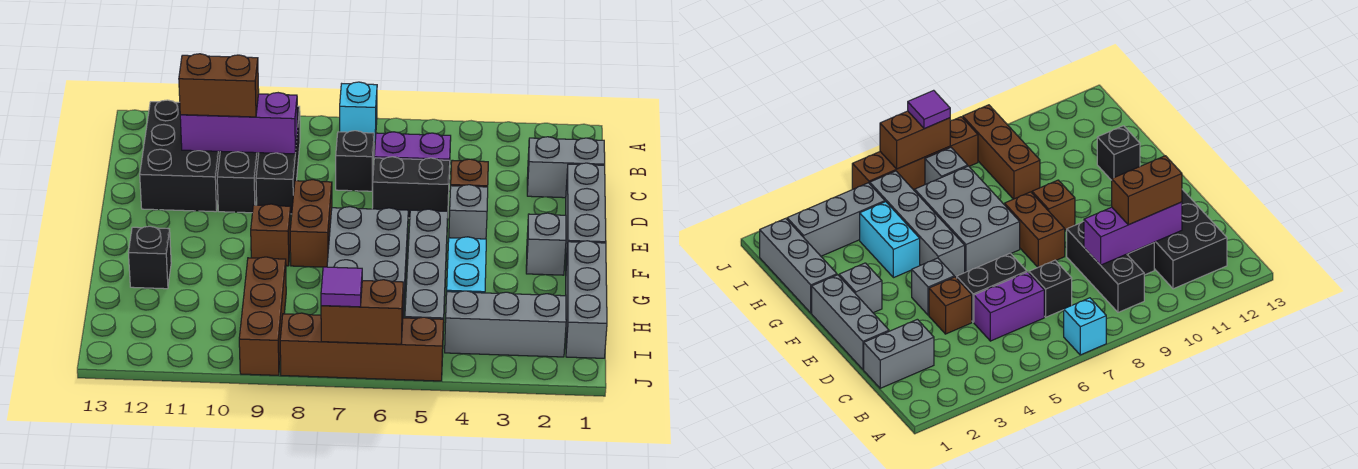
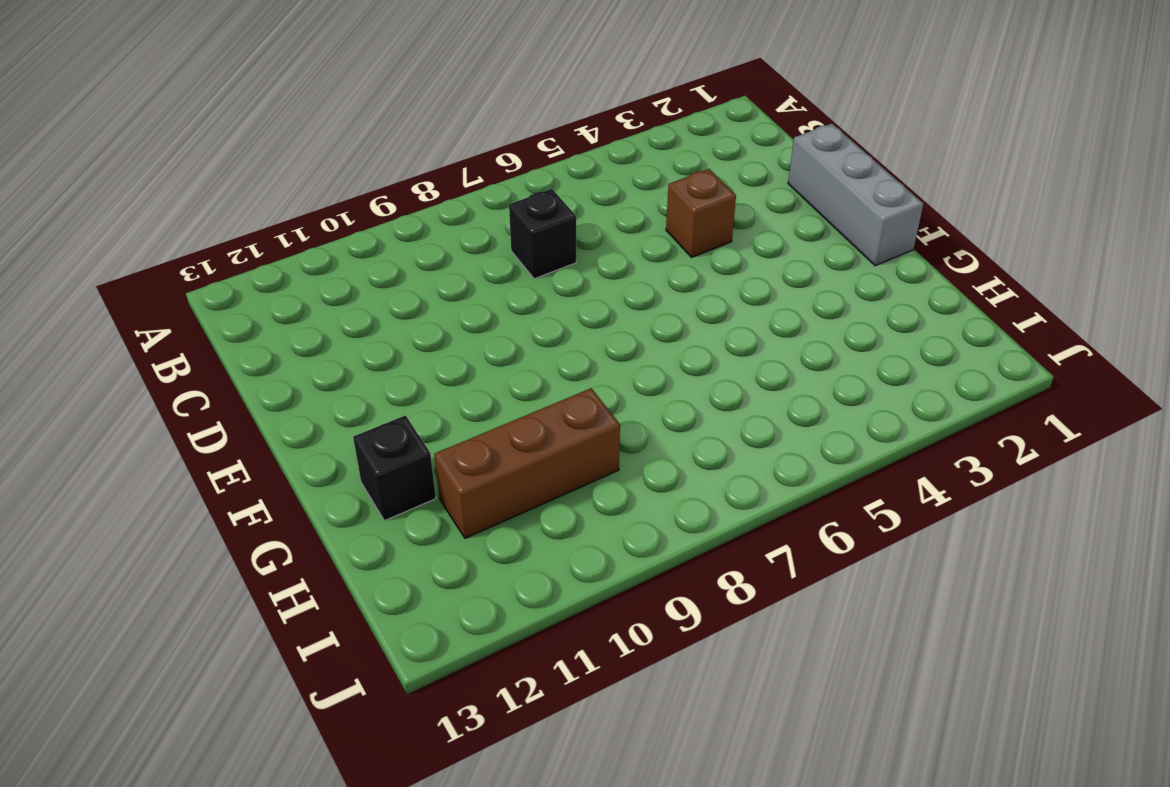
brown brick H9:H11 level 1 -> brown brick H9:J9 level 1
none -> cyan brick A7 level 1
none -> black brick B9:D9 level 1
none -> black brick B11:D12 level 1

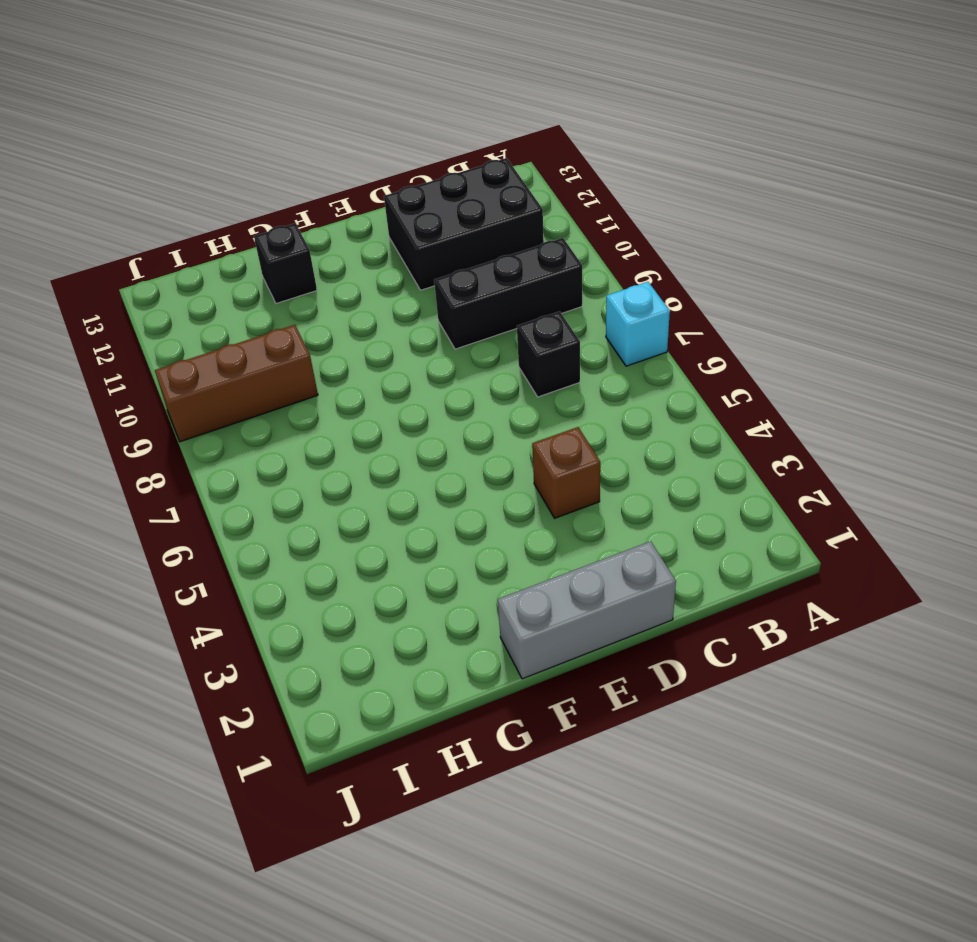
none -> grey brick C1:C2 level 1
none -> purple brick C5:C6 level 1
none -> black brick C10:D10 level 1

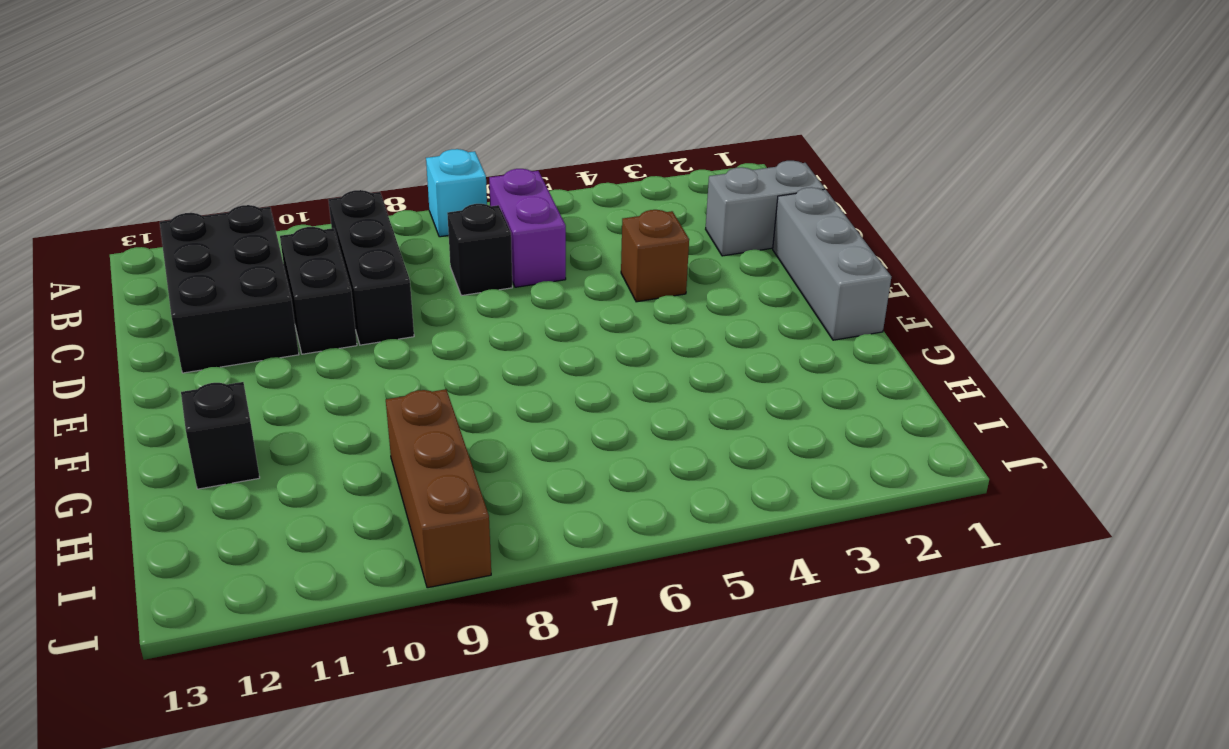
purple brick B6:C6 level 1 -> purple brick C5:C6 level 1
none -> black brick D5:D6 level 1
none -> grey brick E4 level 1
none -> brown brick E8:F8 level 1

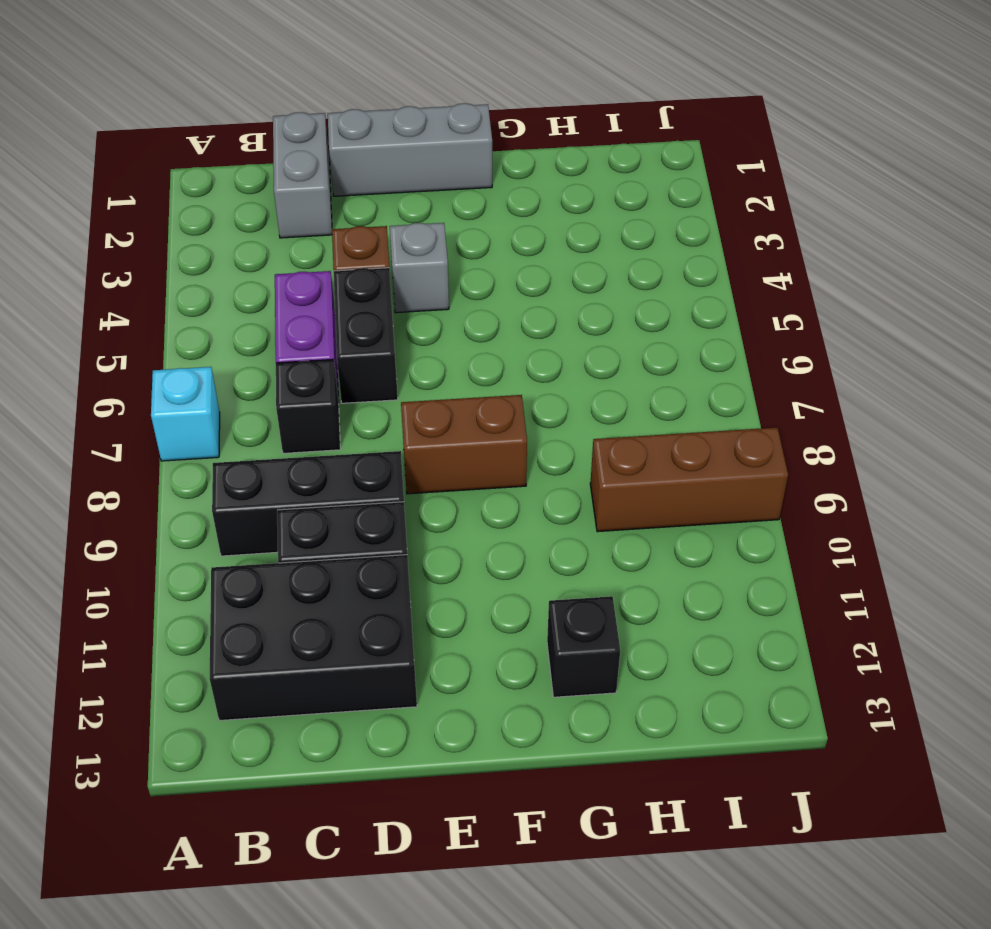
none -> grey brick F2 level 1
none -> grey brick F5:I5 level 1
none -> grey brick F6:H7 level 1

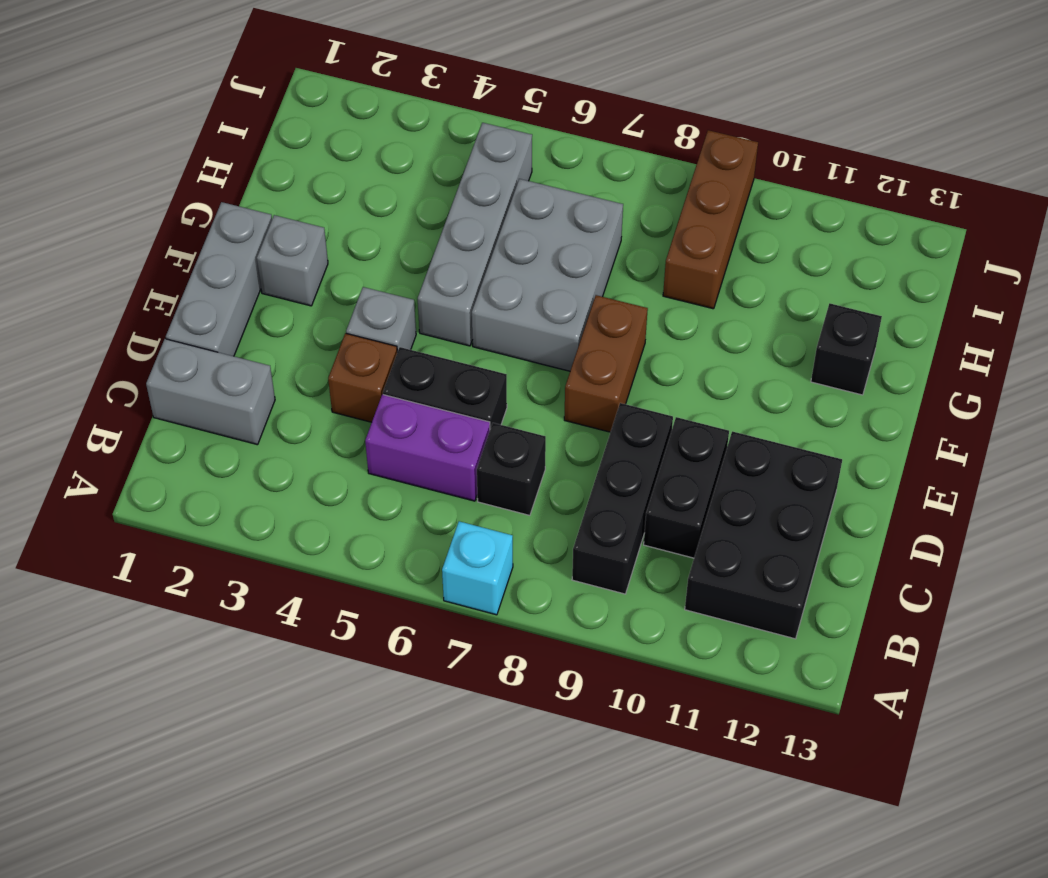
none -> brown brick F9 level 1
none -> grey brick G1:I1 level 1
none -> cyan brick G4:H4 level 1

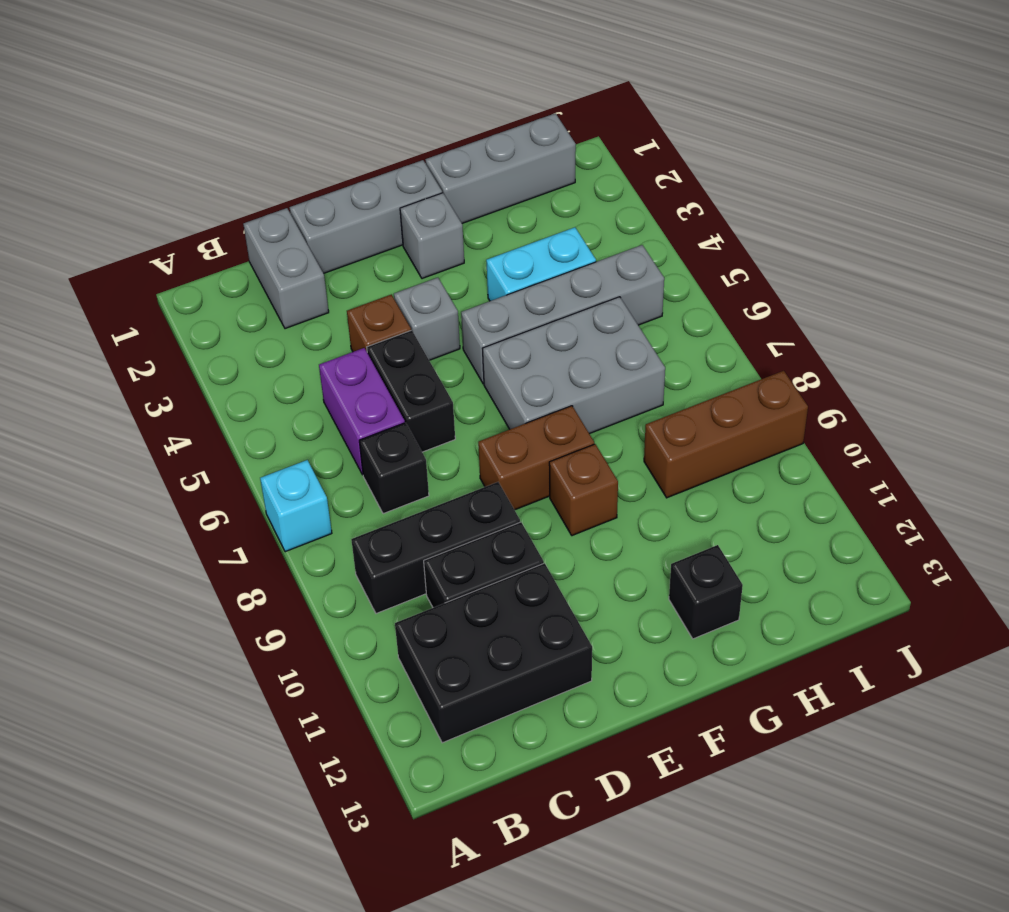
none -> grey brick I2:I4 level 1
none -> grey brick I7 level 1
none -> brown brick J5:J8 level 1

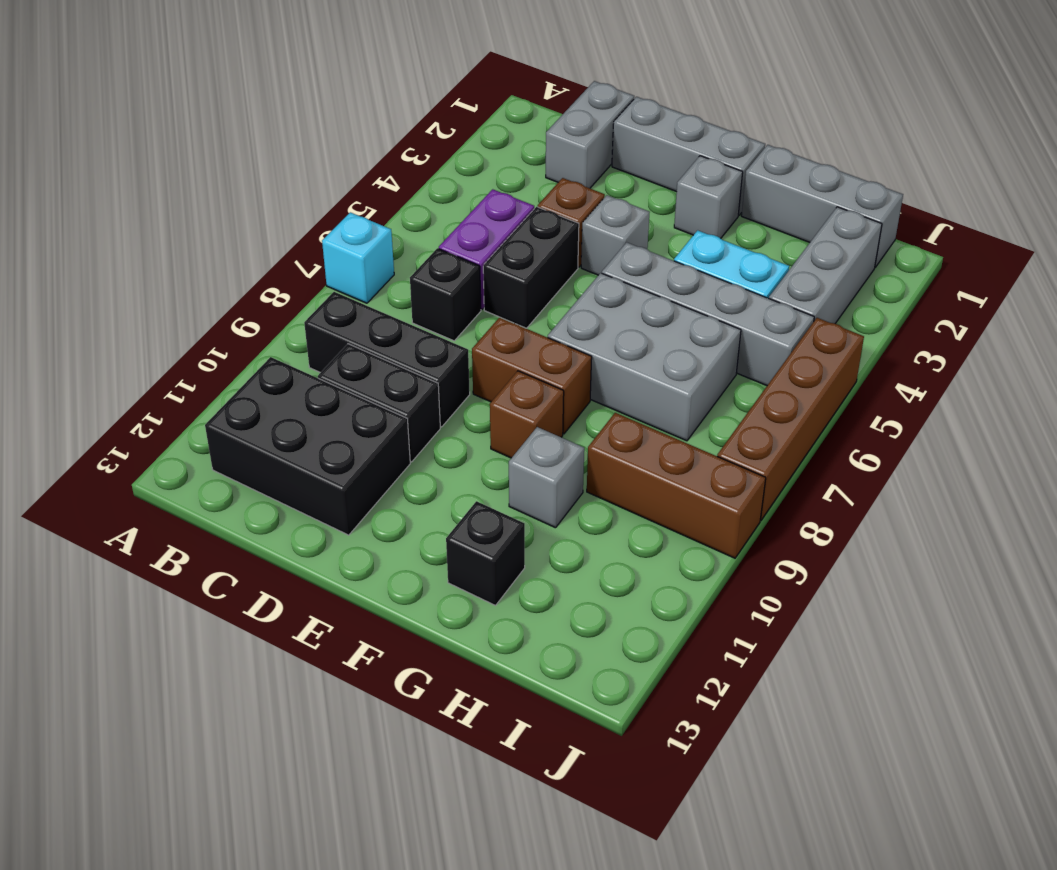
grey brick G10 level 1 -> grey brick I7 level 1
none -> purple brick C9:C11 level 2
none -> brown brick J6:J7 level 2
none -> brown brick C10:C11 level 3

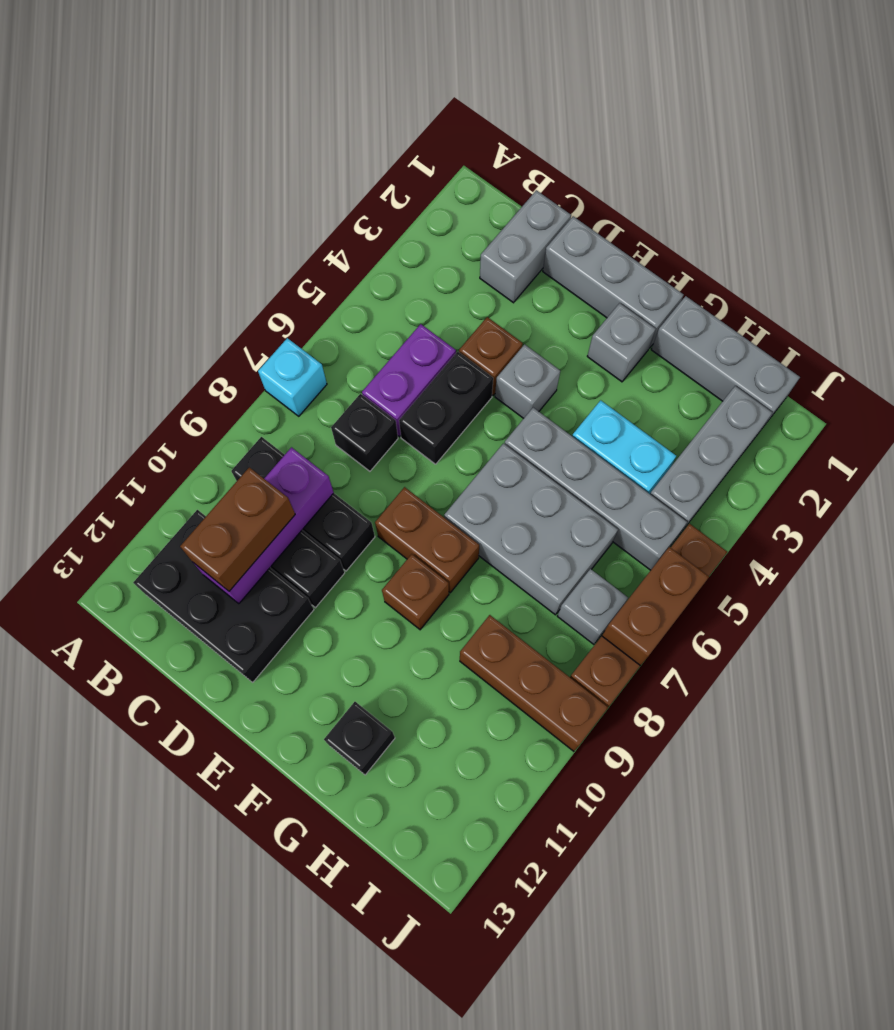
none -> purple tile J7 level 3

